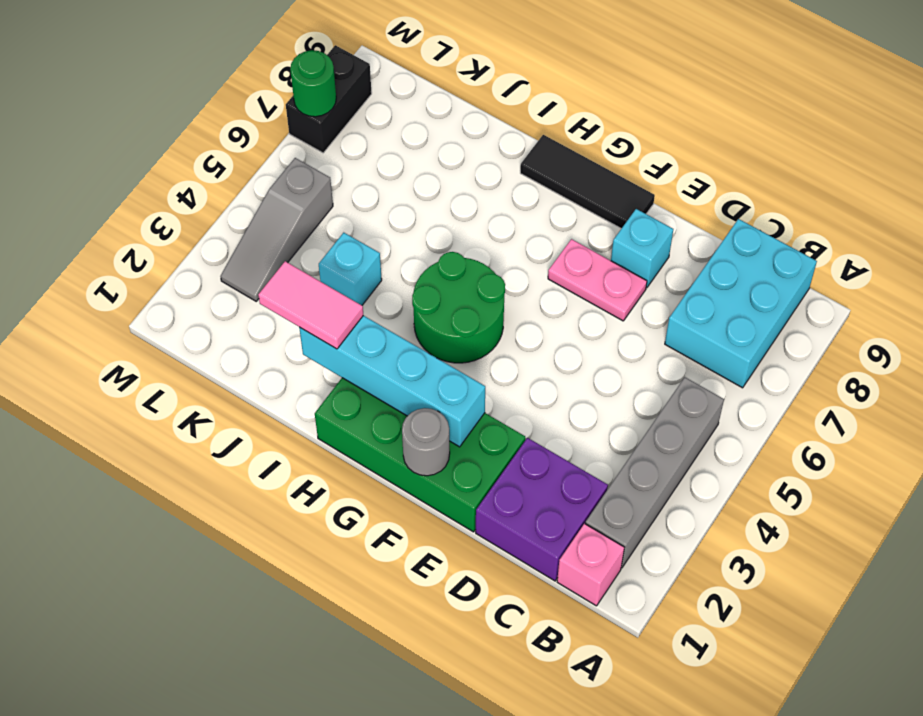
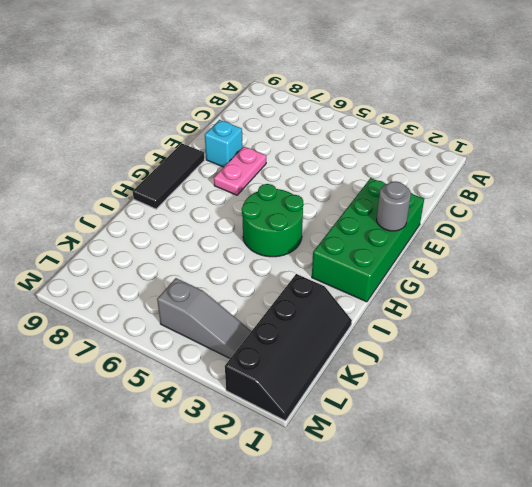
black slope J1:M2 level 1 top 2 -> none
none -> pink brick B1 level 1
none -> grey brick B2:B5 level 1
none -> cyan brick B7:C9 level 1

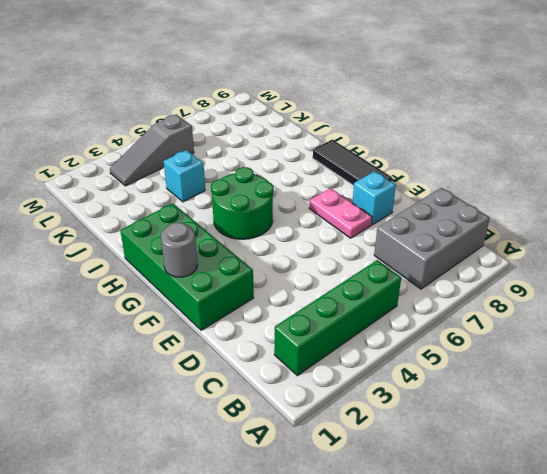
green brick B2:B5 level 1 -> grey brick B2:B5 level 1
grey brick B7:C9 level 1 -> cyan brick B7:C9 level 1
none -> pink brick B1 level 1
none -> purple brick C1:D2 level 1
none -> black brick M7:M8 level 1

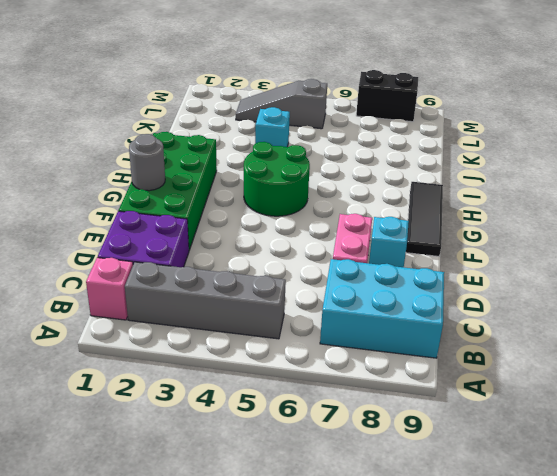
none -> cyan brick F2:I2 level 2
none -> green round brick M7 level 2
none -> pink tile I2:J2 level 3

